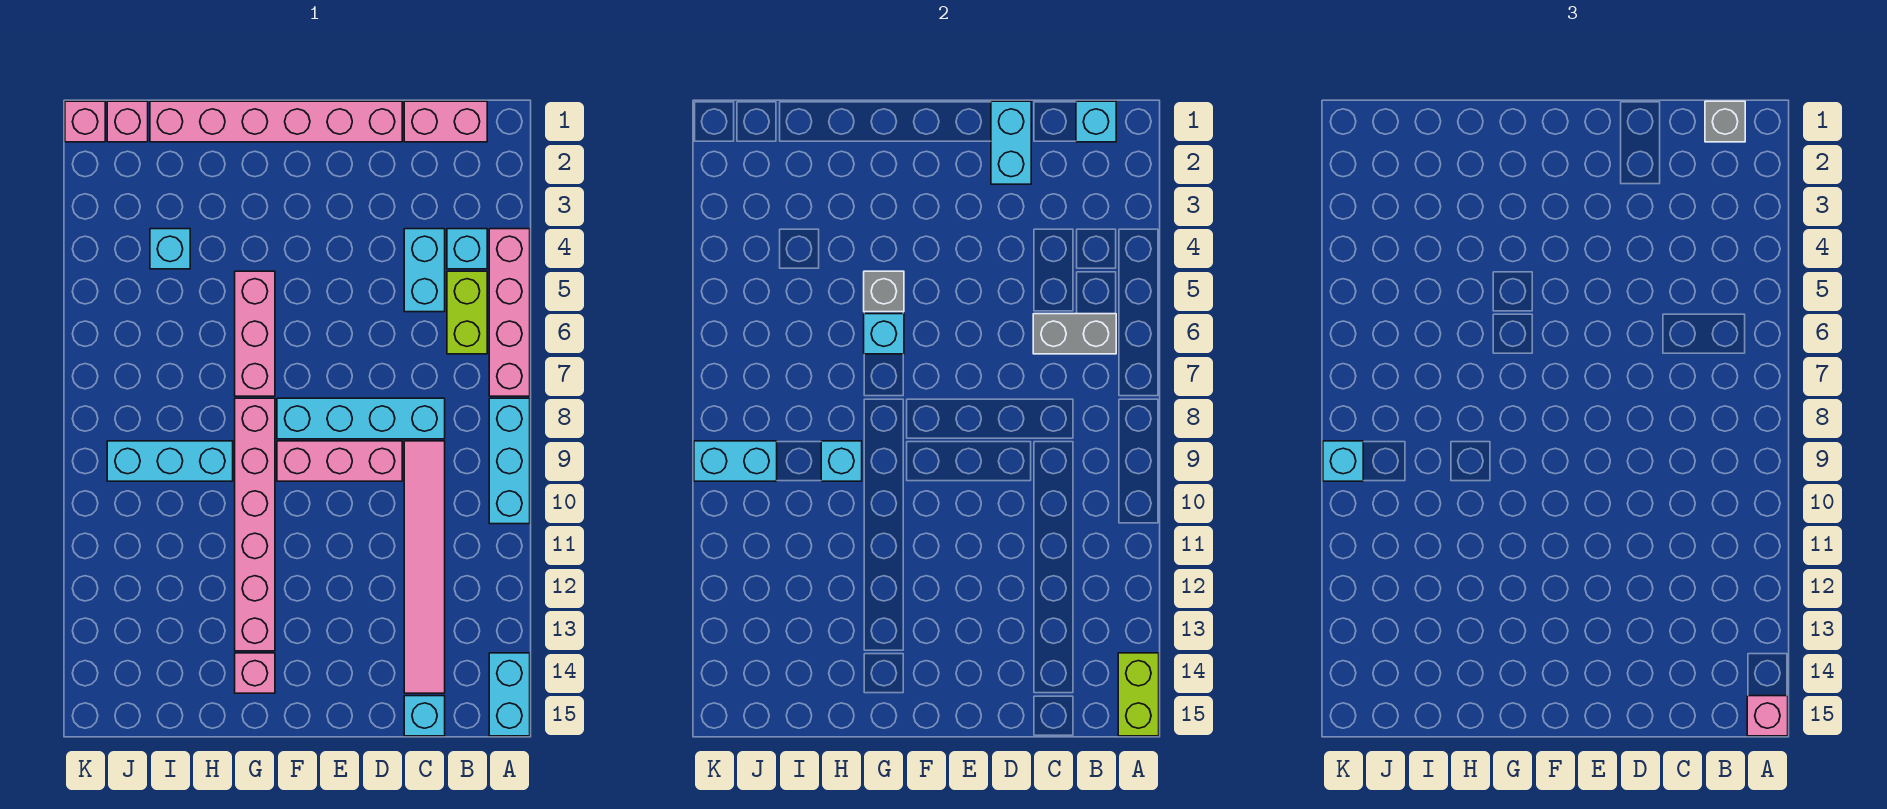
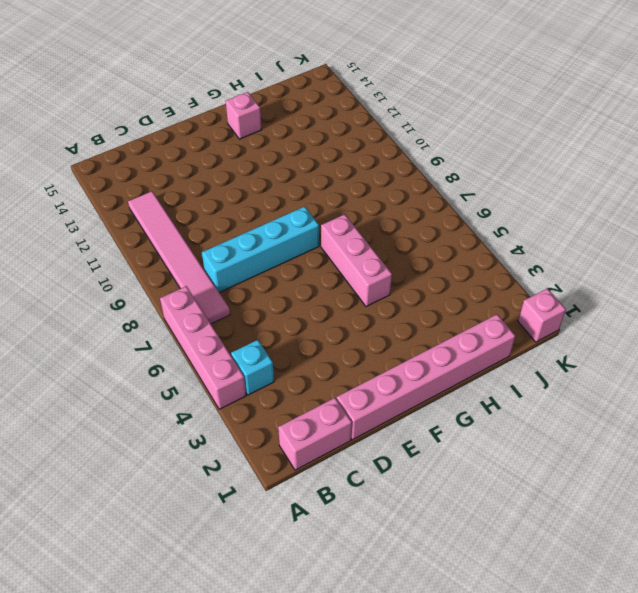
pink tile B7:B12 level 1 -> pink tile C9:C14 level 1
none -> cyan brick A8:A10 level 1
none -> cyan brick A14:A15 level 1
none -> lime brick B5:B6 level 1
none -> cyan brick C4:C5 level 1

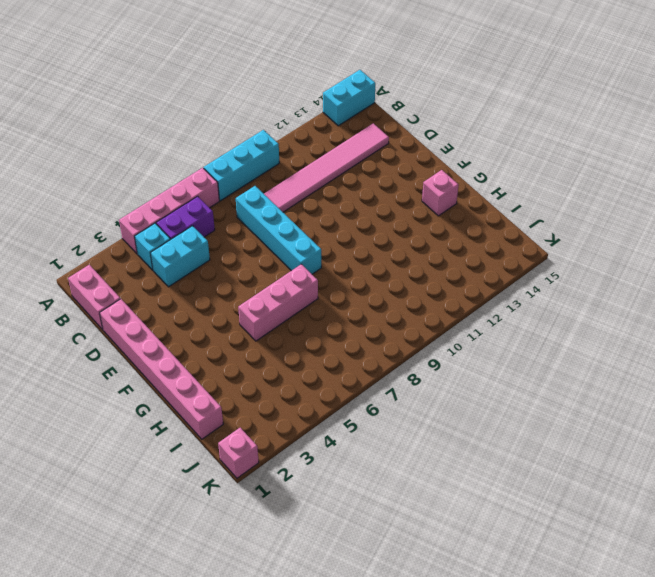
purple brick B5:B6 level 1 -> lime brick B5:B6 level 1
none -> cyan brick C15 level 1
none -> pink brick D9:F9 level 1
none -> pink brick G8:G13 level 1
none -> cyan brick H9:J9 level 1

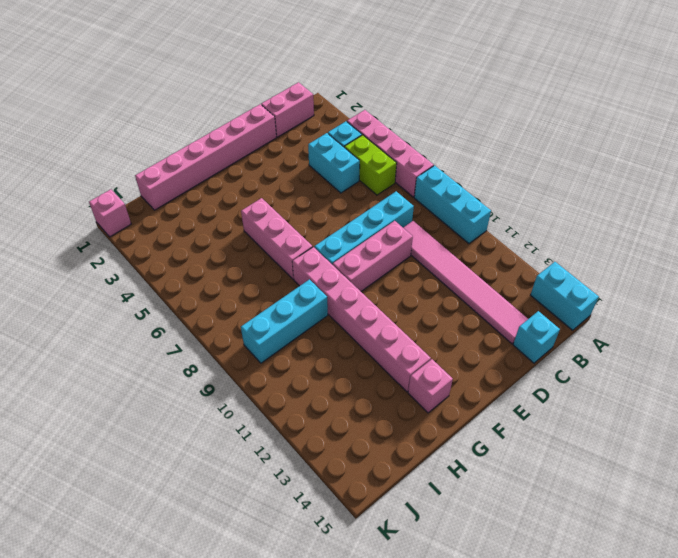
none -> cyan brick I4 level 1
none -> pink brick J1 level 1
none -> lime brick A14:A15 level 2
none -> cyan brick B1 level 2

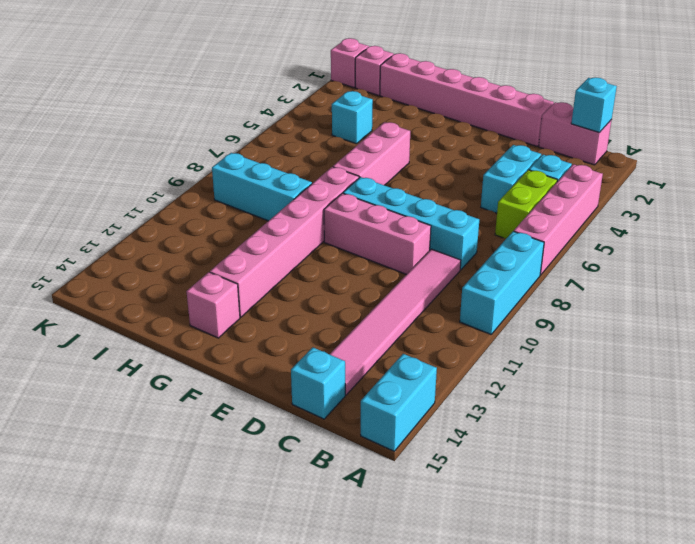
none -> lime brick A14:A15 level 2
none -> grey brick B6:C6 level 2
none -> cyan brick D1:D2 level 2
none -> grey brick G5 level 2

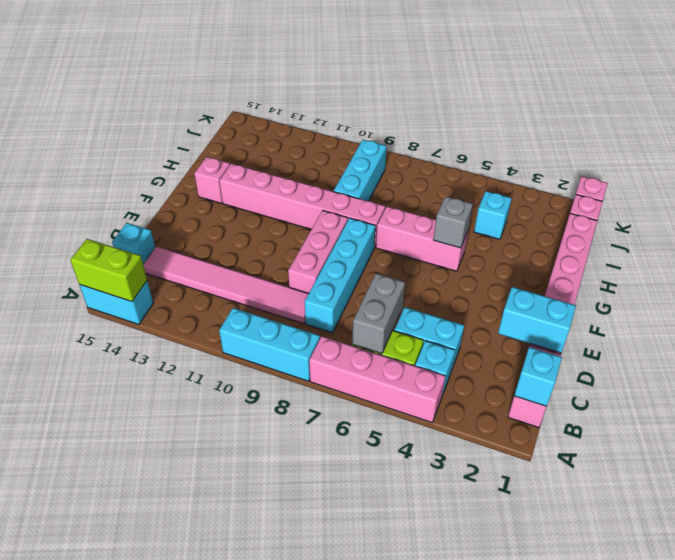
none -> cyan brick G6 level 2
none -> cyan brick H9 level 2
none -> cyan brick J9:K9 level 2
none -> pink brick A15 level 3

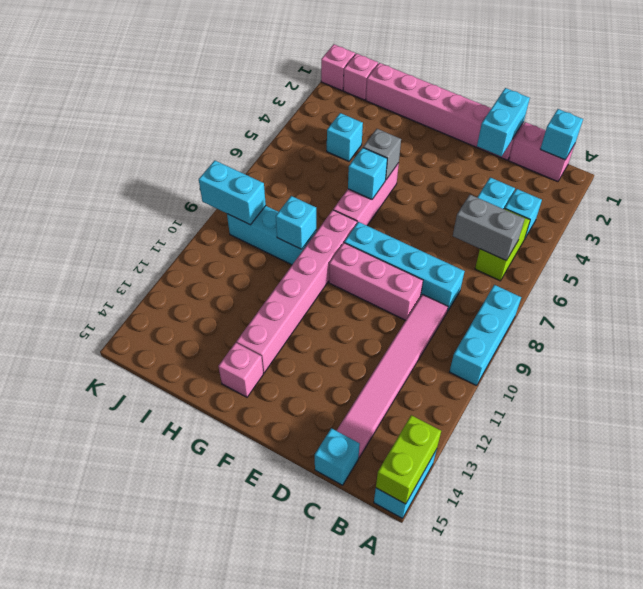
none -> pink brick A4:A7 level 1
none -> pink brick A15 level 3
none -> grey brick B1 level 3
none -> cyan brick K9 level 3

